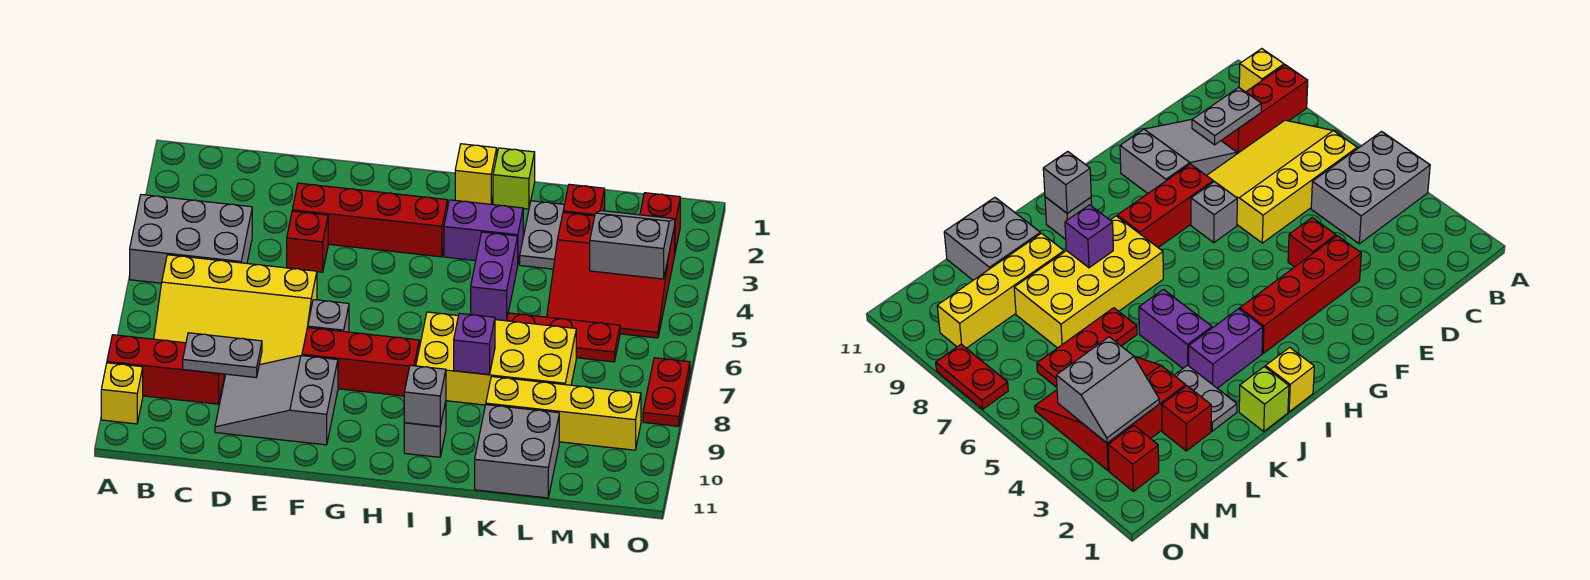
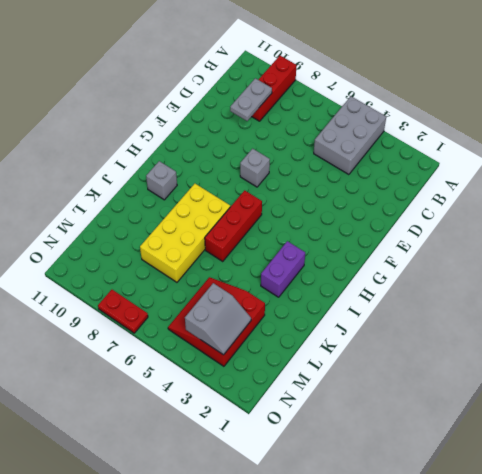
red brick H6:J6 level 1 -> red brick F8:H8 level 1
none -> yellow brick A10 level 1
none -> yellow slope B6:E8 level 1 top 6
none -> grey slope D9:F10 level 1 top F

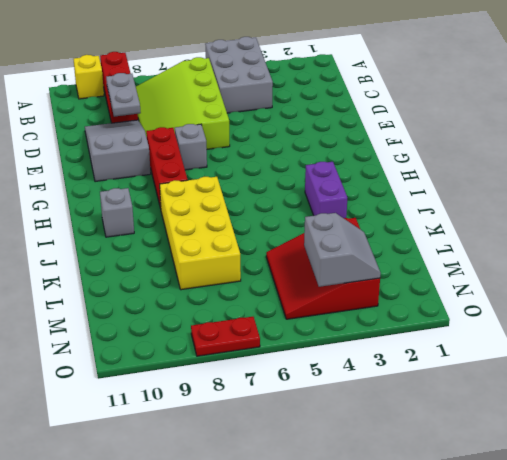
lime slope B6:E8 level 1 top 6 -> yellow slope B6:E8 level 1 top 6
none -> red brick E3:H3 level 1
none -> red brick E4 level 1
none -> yellow brick I1 level 1

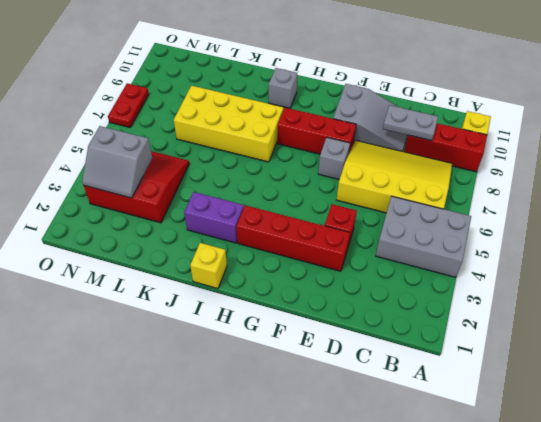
none -> lime brick J1 level 1
none -> purple brick J4:J5 level 1
none -> grey plate K2:K3 level 1

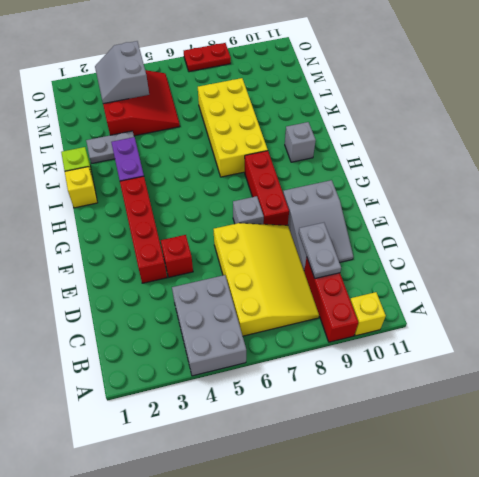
none -> purple brick J4:J5 level 1
none -> red plate K6:M6 level 1
none -> yellow brick K9:N9 level 1

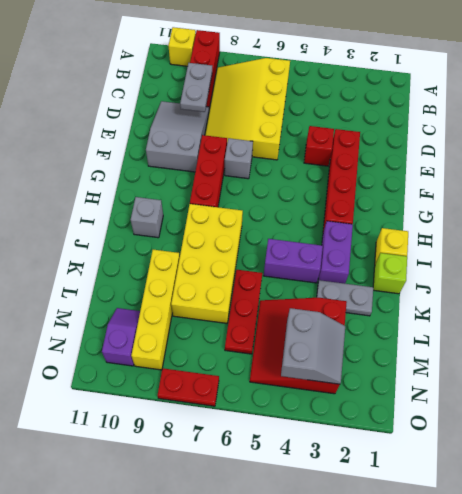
purple slope M10:N10 level 1 top N -> none
none -> grey brick A4:C5 level 1
none -> grey brick K10:L11 level 1
none -> red brick L2 level 1

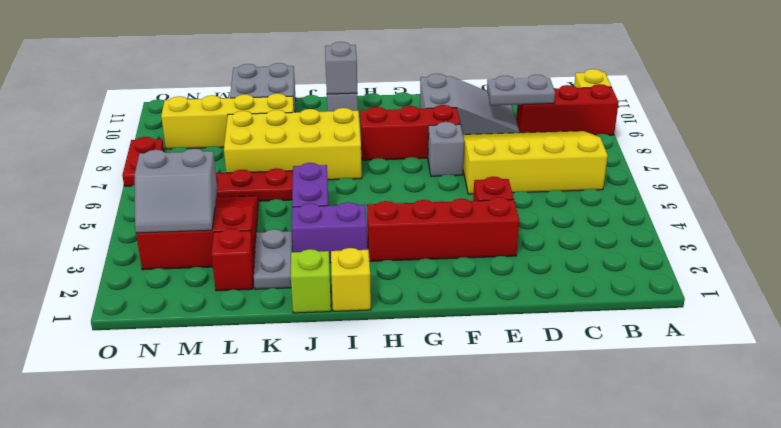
none -> grey brick A4:C5 level 1
none -> red brick N2 level 1
none -> purple brick J8 level 2

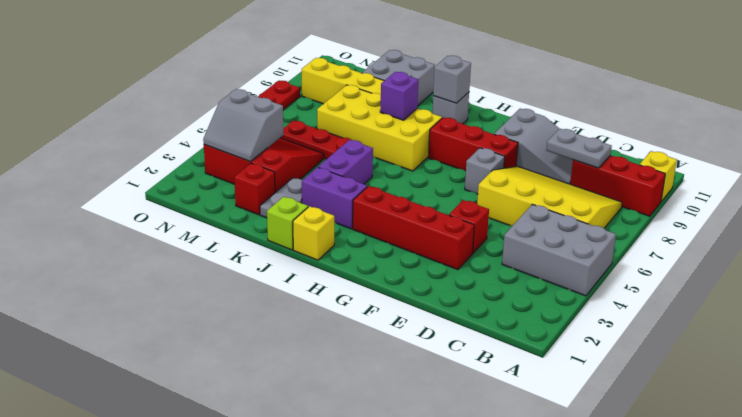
none -> red brick N2 level 1

